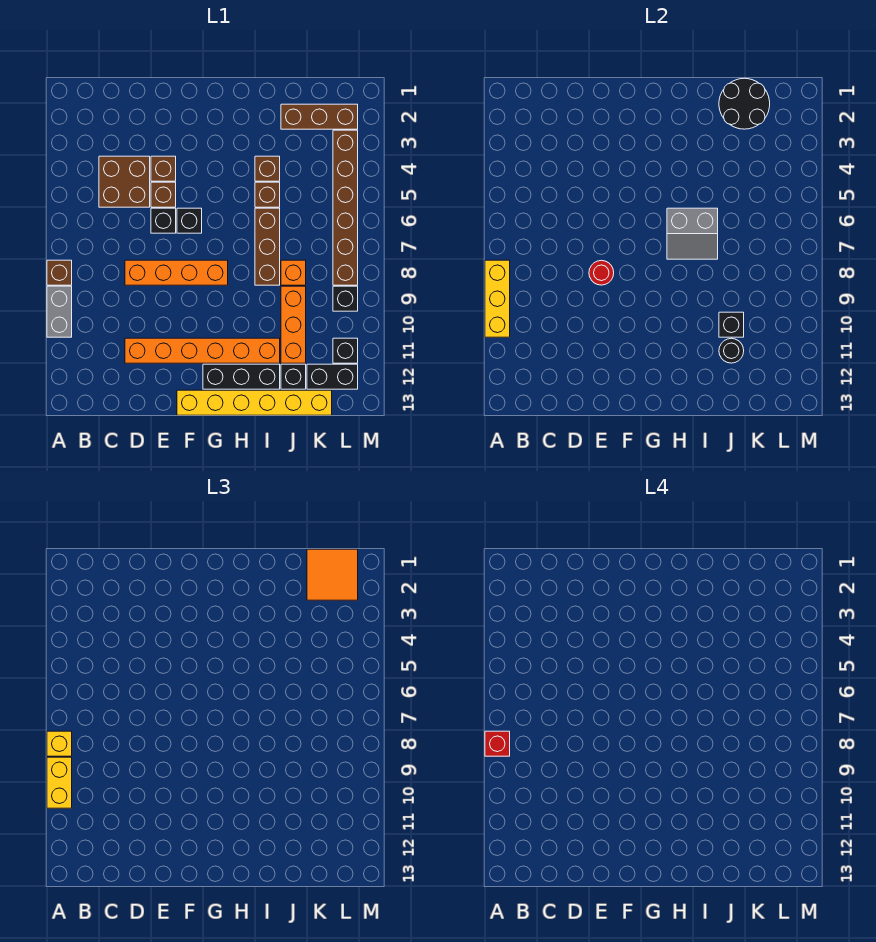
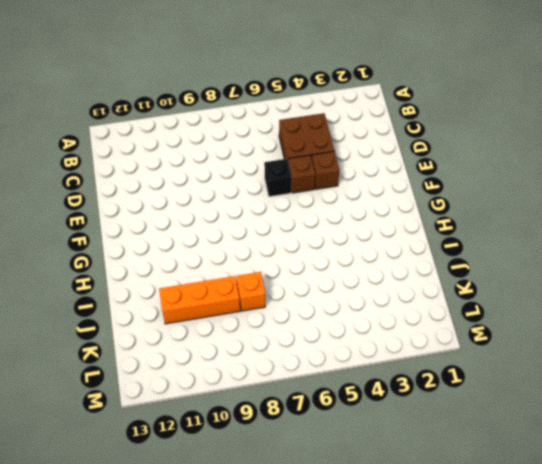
none -> brown brick A8 level 1
none -> grey brick A9:A10 level 1
none -> orange brick D8:G8 level 1
none -> orange brick D11:I11 level 1

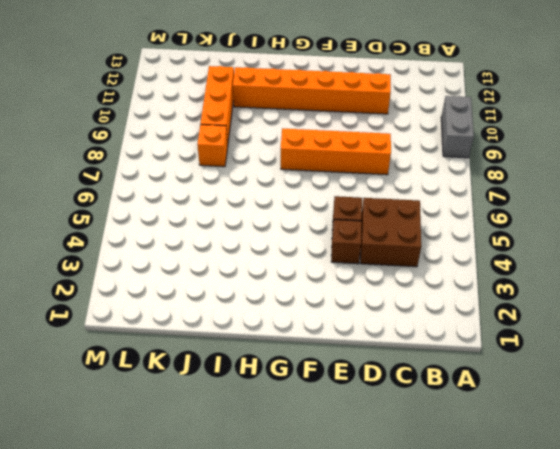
none -> brown brick A8 level 1
none -> black brick E6 level 1
none -> black brick F6 level 1
none -> yellow brick F13:K13 level 1

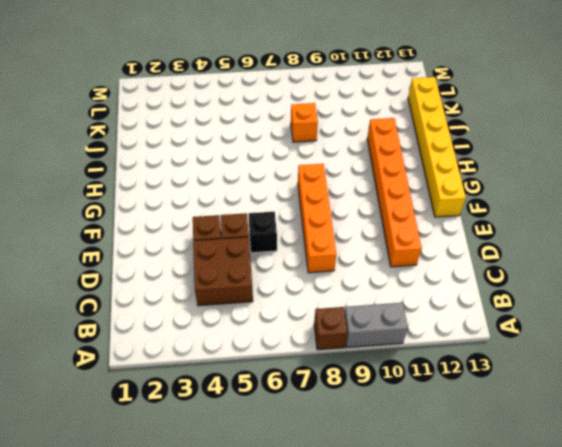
none -> black brick F6 level 1
none -> black brick G12:I12 level 1
none -> brown brick I4 level 1
none -> brown brick I5 level 1

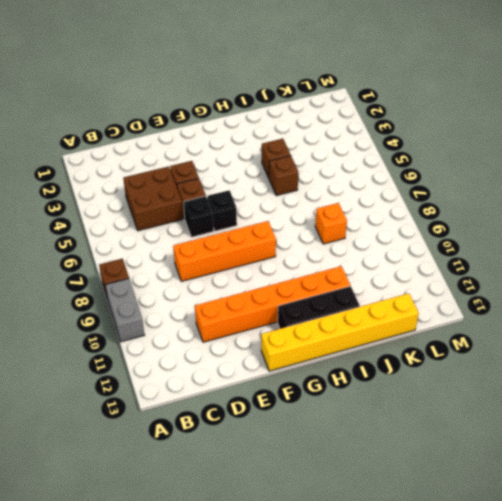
none -> brown brick I6:I8 level 1
none -> brown brick J2:L2 level 1
none -> orange brick J9:J11 level 1
none -> black brick J12 level 1

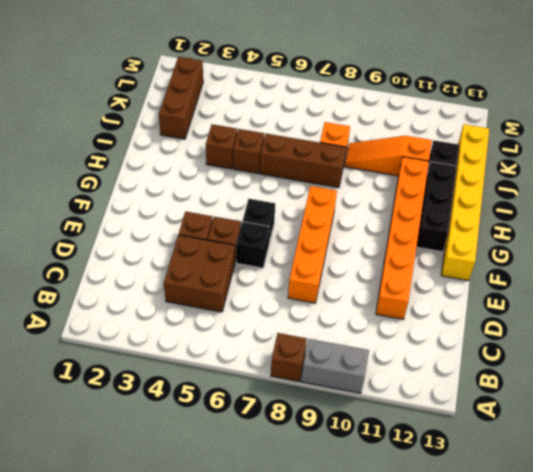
orange slope J9:J11 level 1 top 11 -> orange brick J9:J11 level 1
none -> black brick K12:L12 level 1
none -> brown brick L3:L8 level 1
none -> black brick L9 level 1
none -> black brick L11 level 1

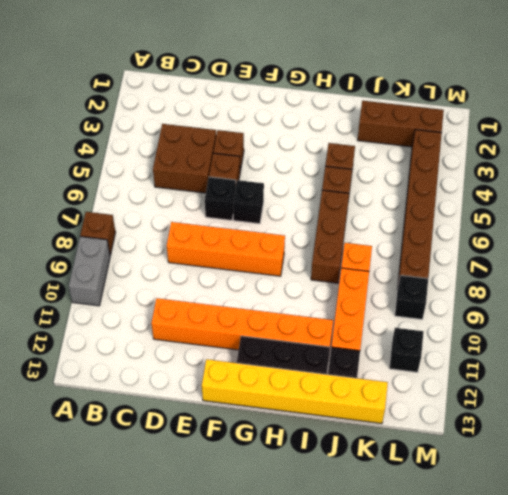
none -> black brick K12:L12 level 1
none -> yellow brick A8:A10 level 2
none -> red round brick E8 level 2
none -> grey slope H6:I7 level 2 top 6

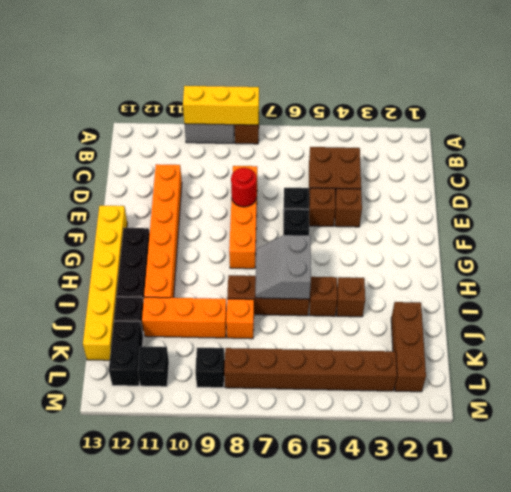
none -> black round brick J1:K2 level 2
none -> black brick J10 level 2
none -> black round brick J11 level 2
none -> yellow brick A8 level 3

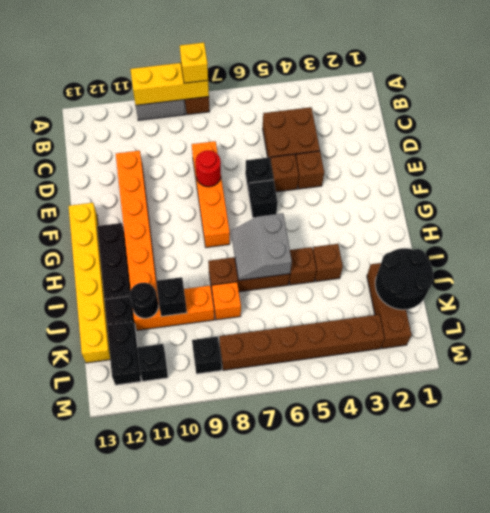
none -> yellow brick A9:A10 level 3
none -> orange tile K1:L2 level 3
none -> red brick A8 level 4

